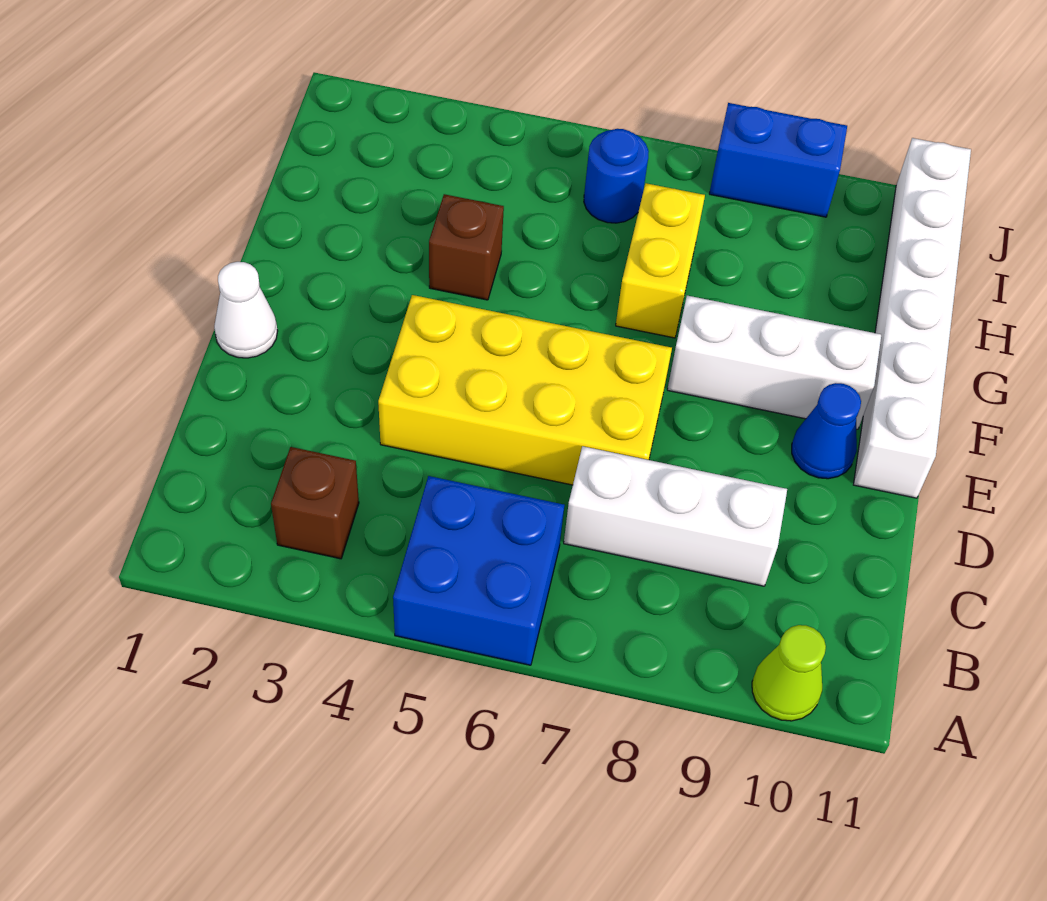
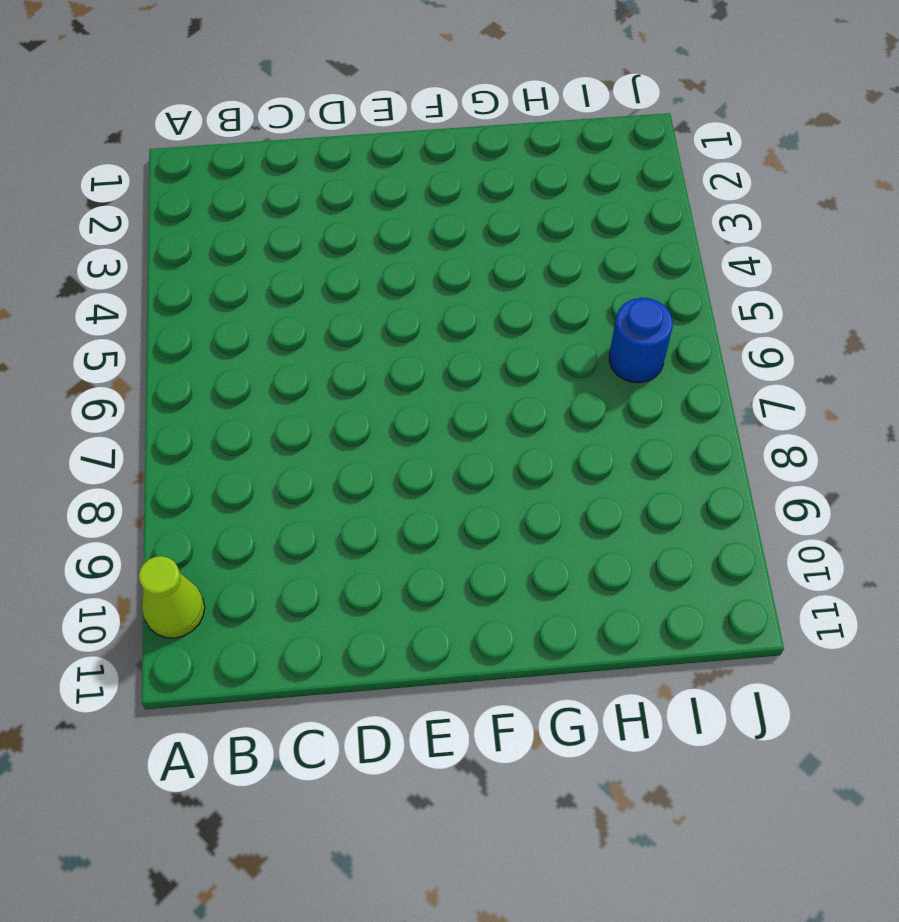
none -> blue brick A5:B6 level 1
none -> brown brick B3 level 1
none -> white brick C7:C9 level 1

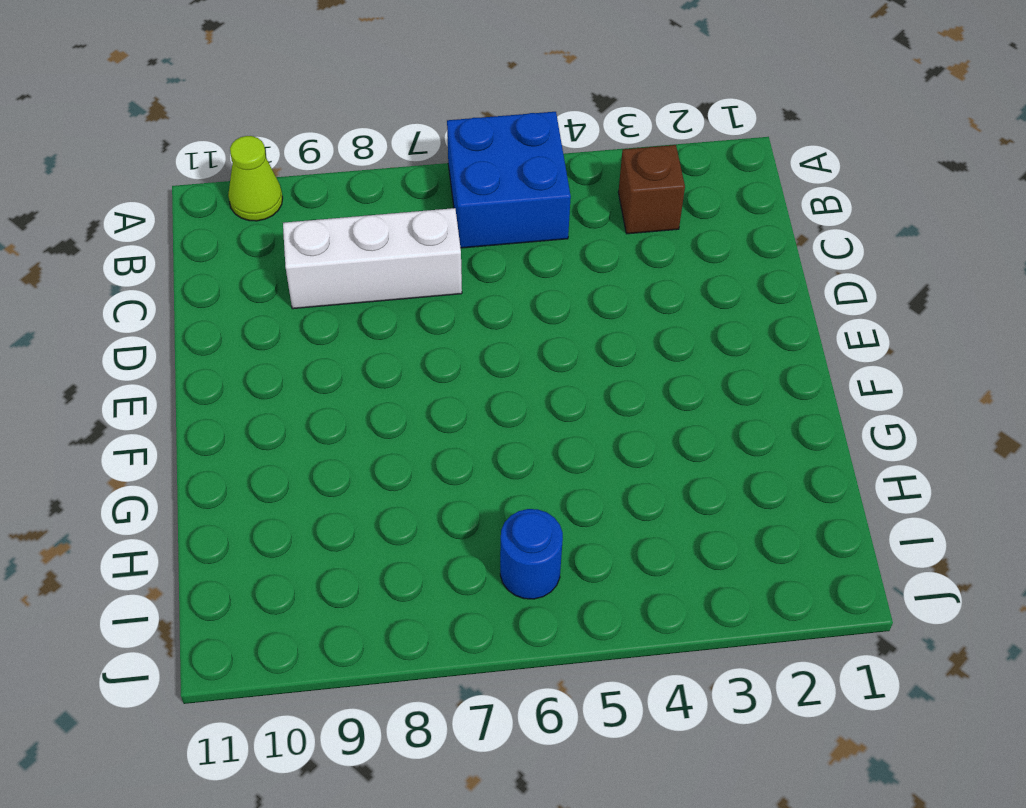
none -> yellow brick D4:E7 level 1
none -> white cone E1 level 1
none -> blue cone E10 level 1

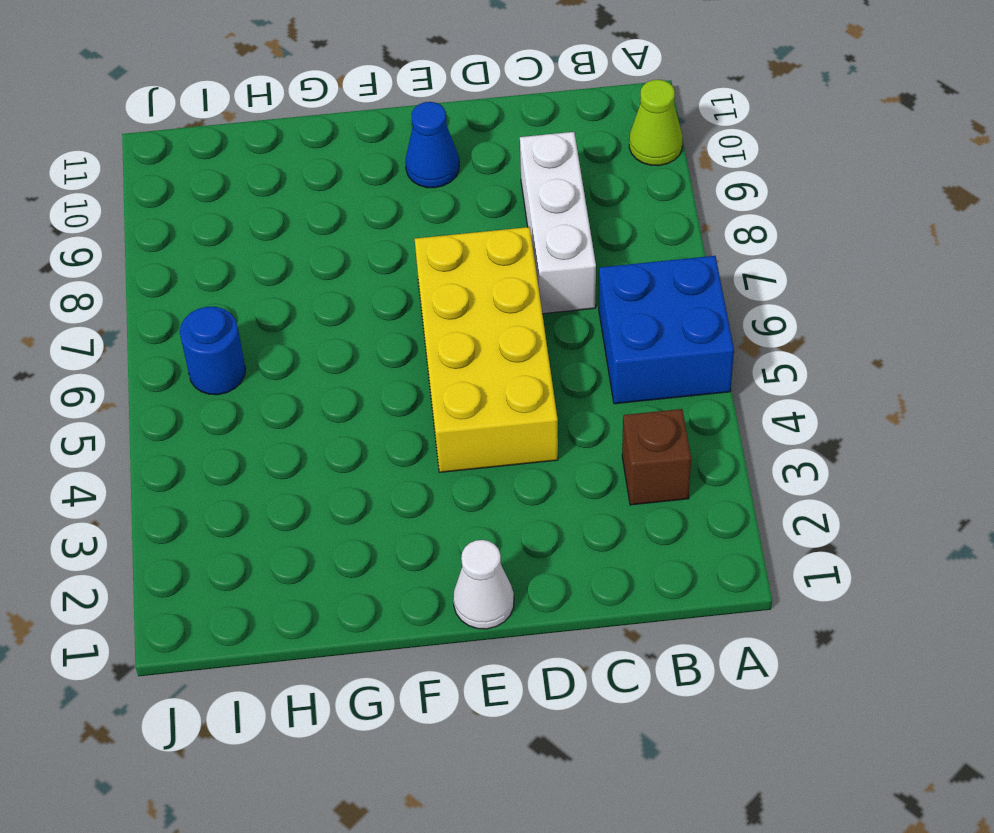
none -> white brick E11:J11 level 1
none -> white brick F8:F10 level 1
none -> brown brick G4 level 1

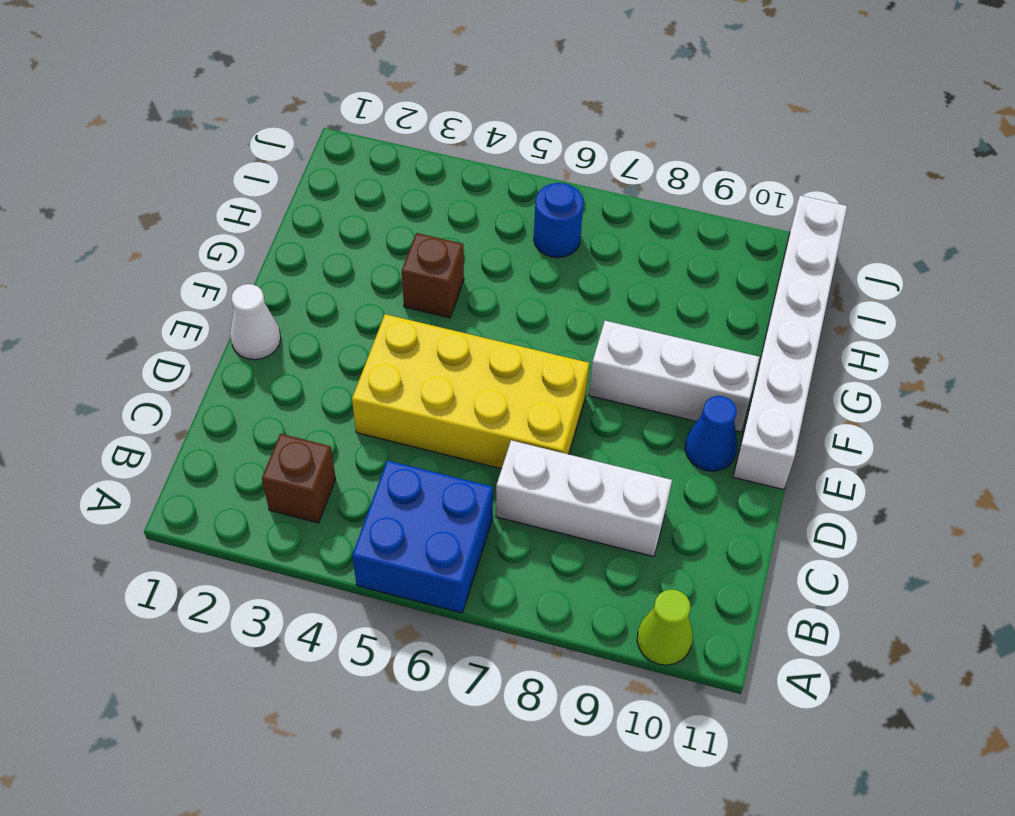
none -> yellow brick G7:H7 level 1
none -> blue brick J8:J9 level 1

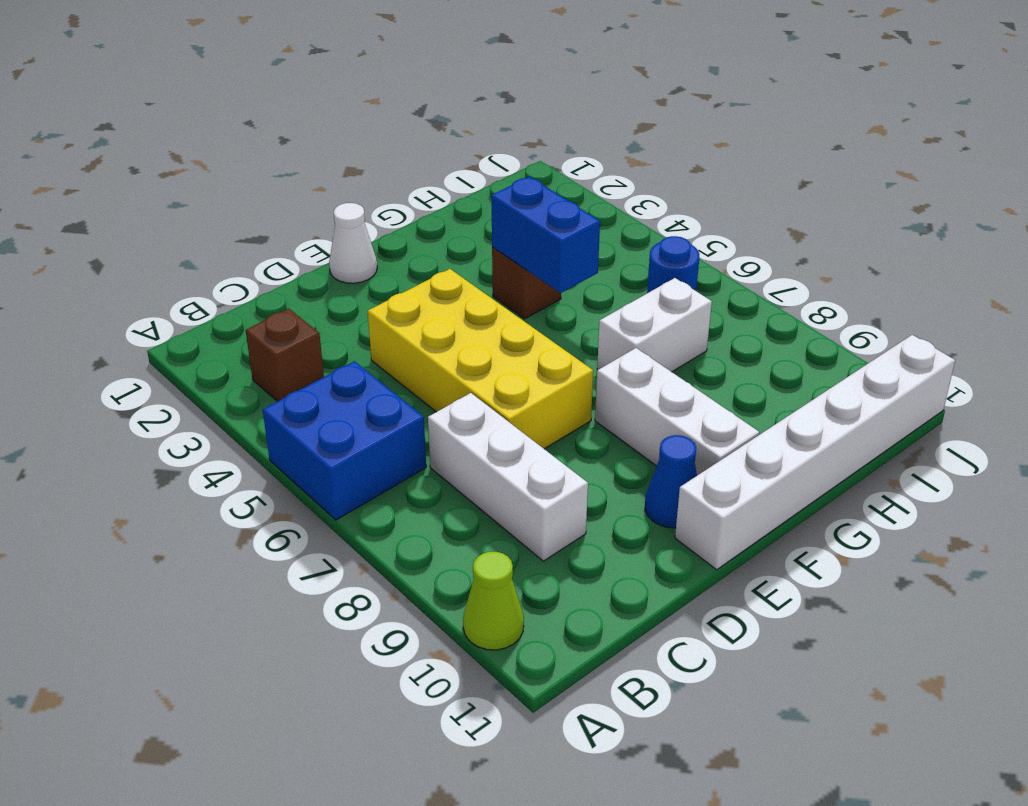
blue brick G4:G5 level 2 -> blue brick J8:J9 level 1
white brick G7:H7 level 1 -> yellow brick G7:H7 level 1

